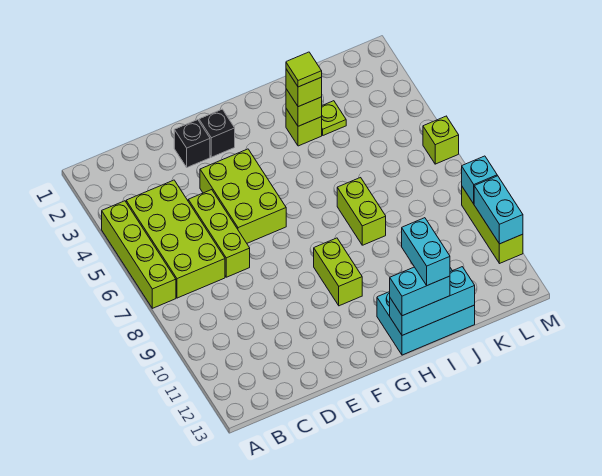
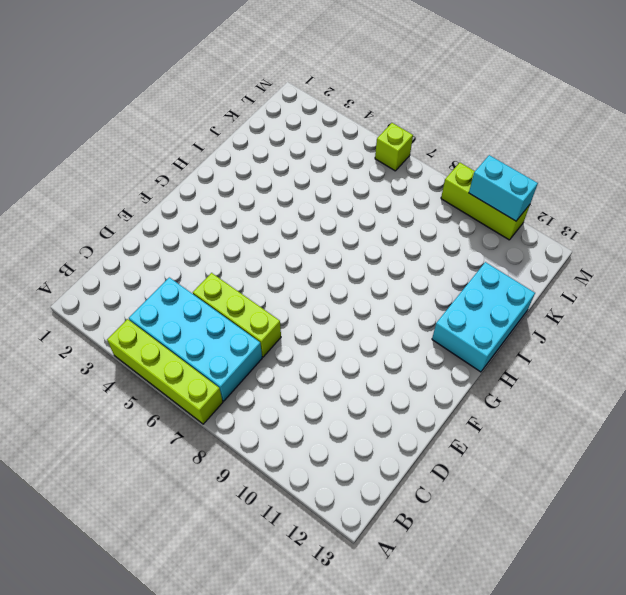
cyan brick B4:C7 level 1 -> lime brick B4:C7 level 1
none -> black brick E2 level 1
none -> lime brick E4:F6 level 1
none -> black brick F2 level 1

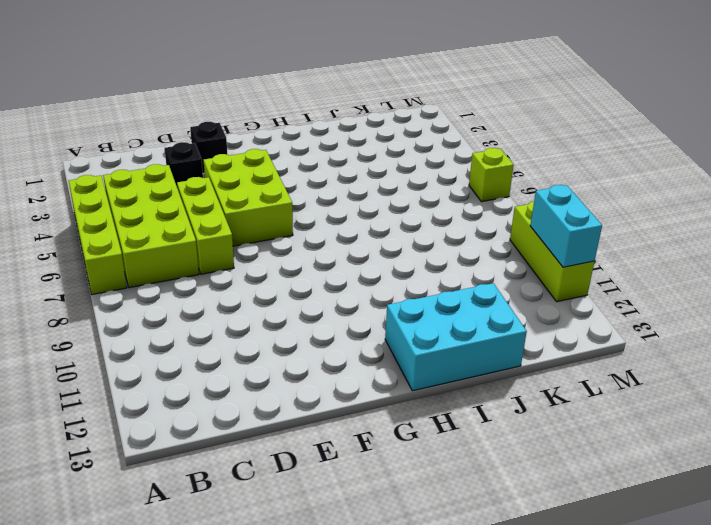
black brick D3 level 1 -> black brick F2 level 1
none -> lime brick G9:G10 level 1
none -> lime brick I3 level 1
none -> lime brick I7:I8 level 1

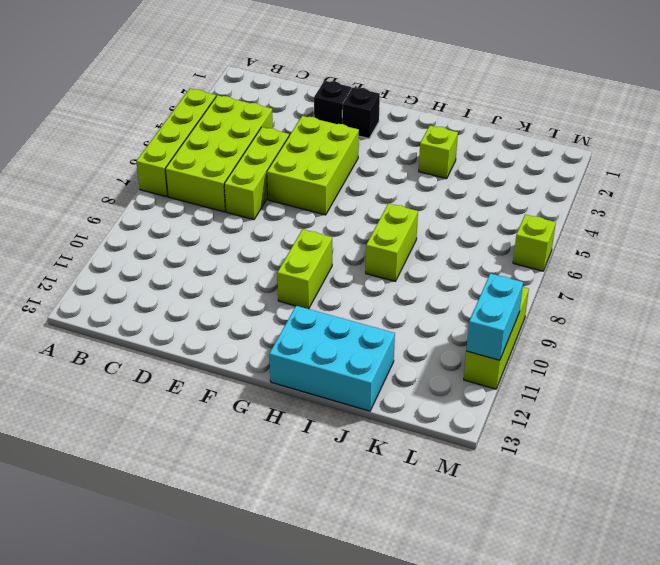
none -> lime plate J3 level 1
none -> cyan brick H13:J13 level 2
none -> lime brick I3 level 2

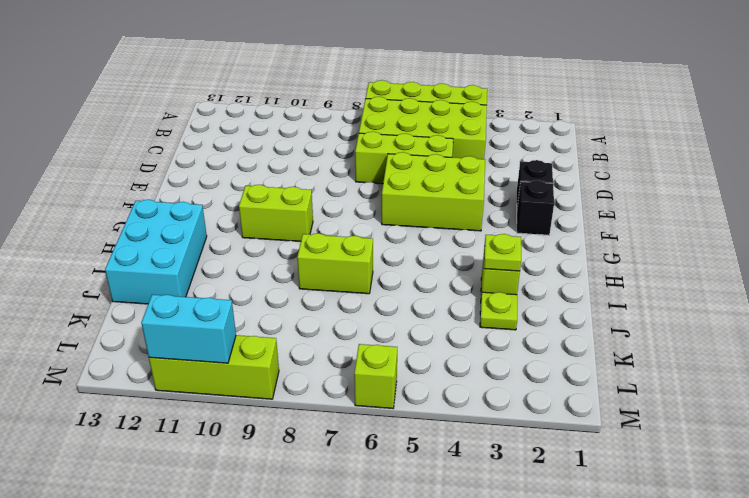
lime plate I3 level 2 -> lime brick I3 level 2
none -> cyan brick H13:J13 level 2
none -> cyan brick M9 level 2
none -> cyan brick H13:I13 level 3

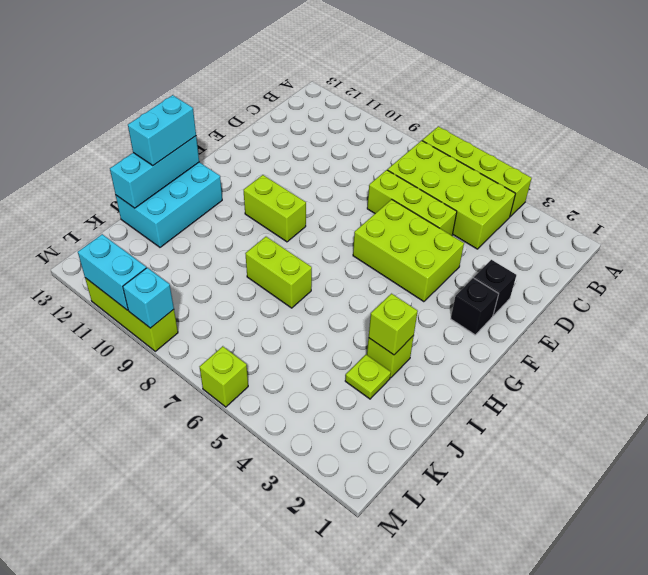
none -> lime brick I3 level 3
none -> lime tile I3 level 4
none -> cyan brick I12:I13 level 4

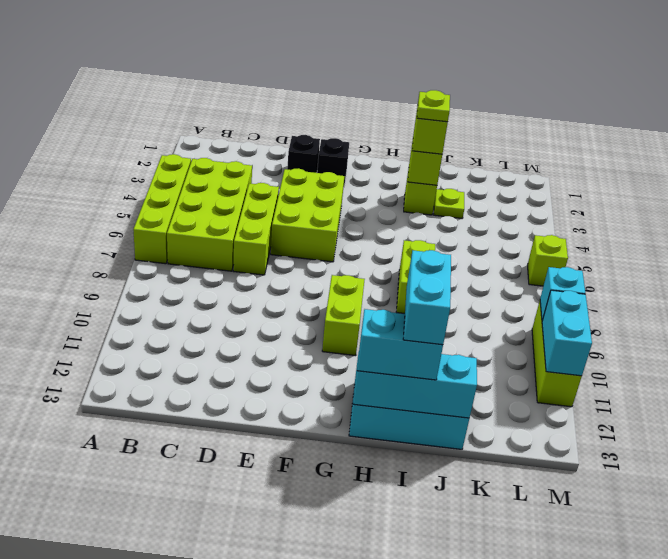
lime plate I3 level 4 -> lime tile I3 level 4

